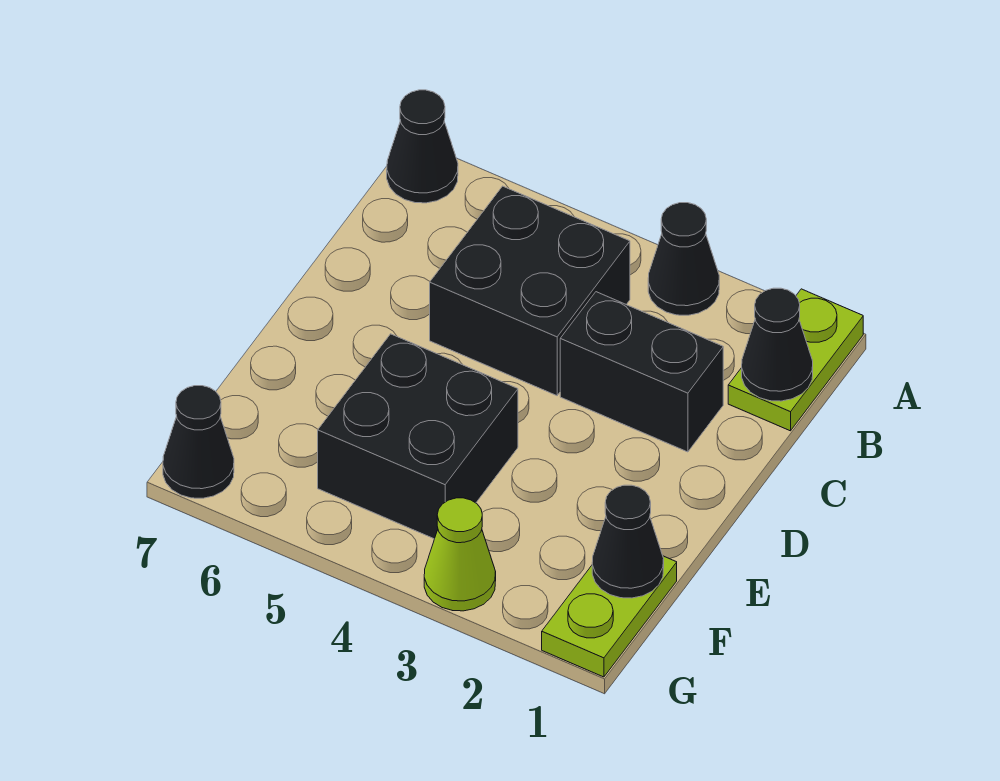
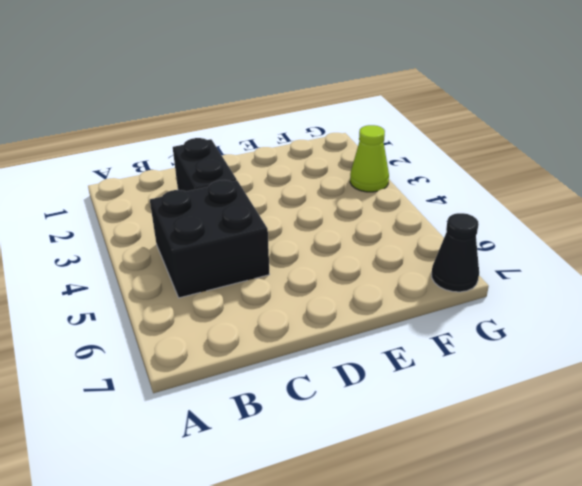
none -> lime plate A1:B1 level 1
none -> black cone A3 level 1

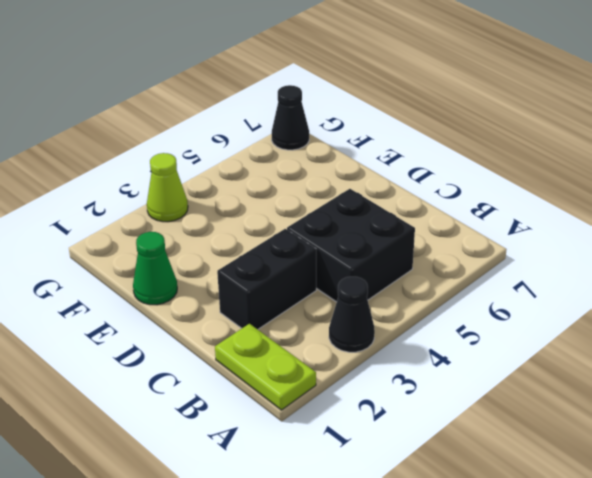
green cone E1 level 1 -> none
none -> black cone A7 level 1
none -> black brick E4:F5 level 1

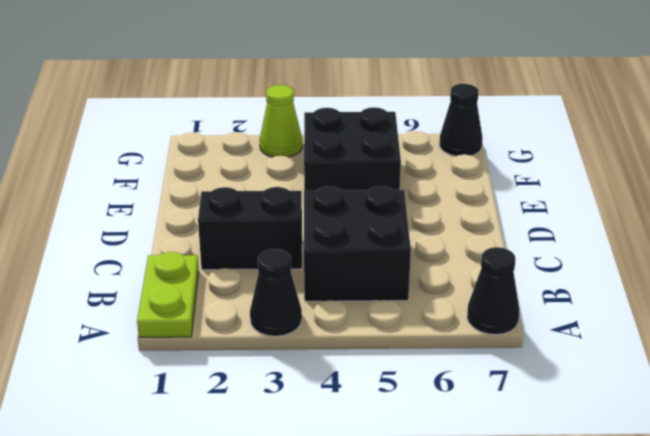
none -> lime plate F1:G1 level 1
none -> black cone B1 level 2

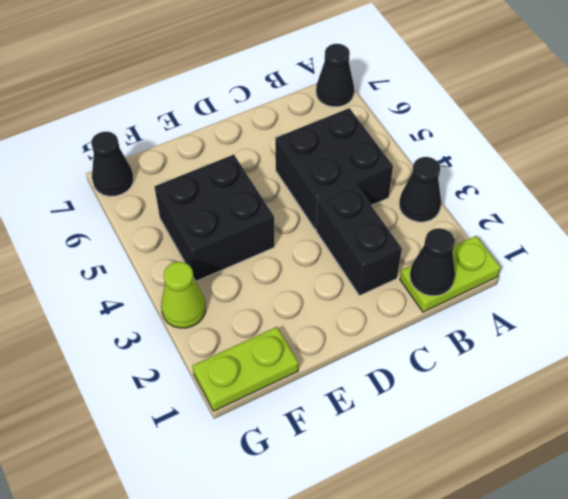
none -> black cone F1 level 2

